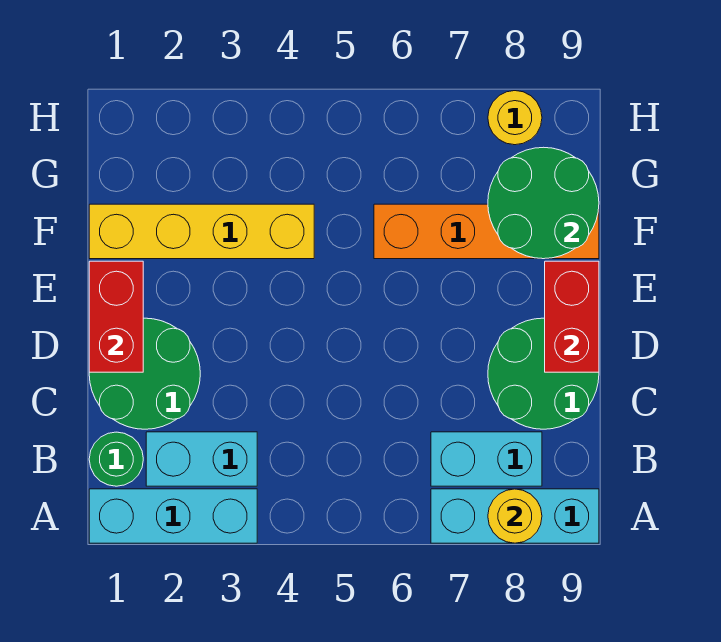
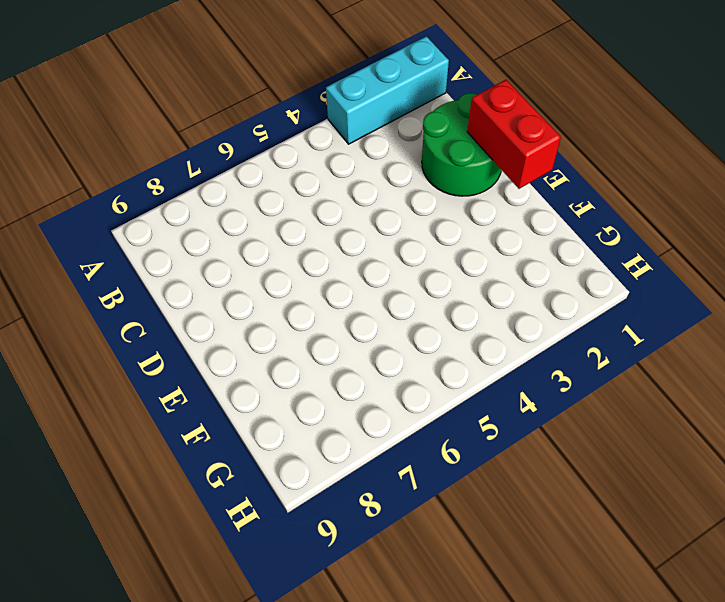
none -> cyan brick A7:A9 level 1
none -> green round brick B1 level 1
none -> cyan brick B2:B3 level 1

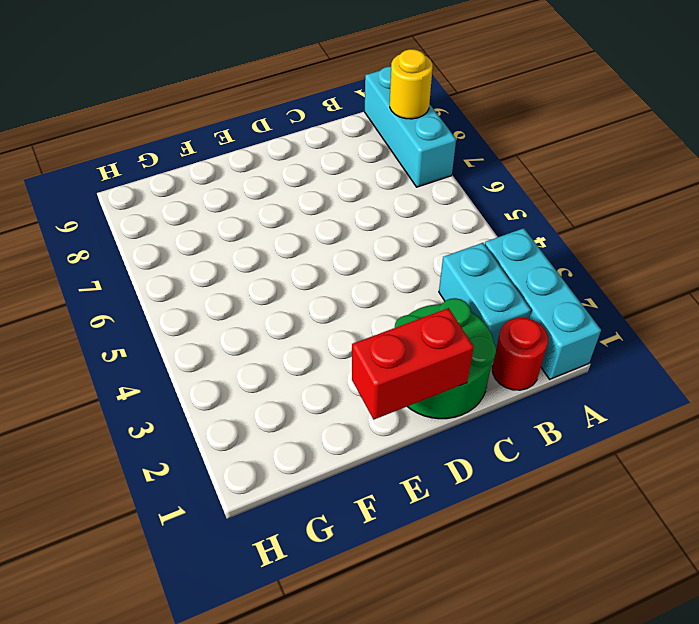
red round brick B1 level 1 -> green round brick B1 level 1
none -> cyan brick B7:B8 level 1
none -> green round brick C8:D9 level 1
none -> yellow brick F1:F4 level 1

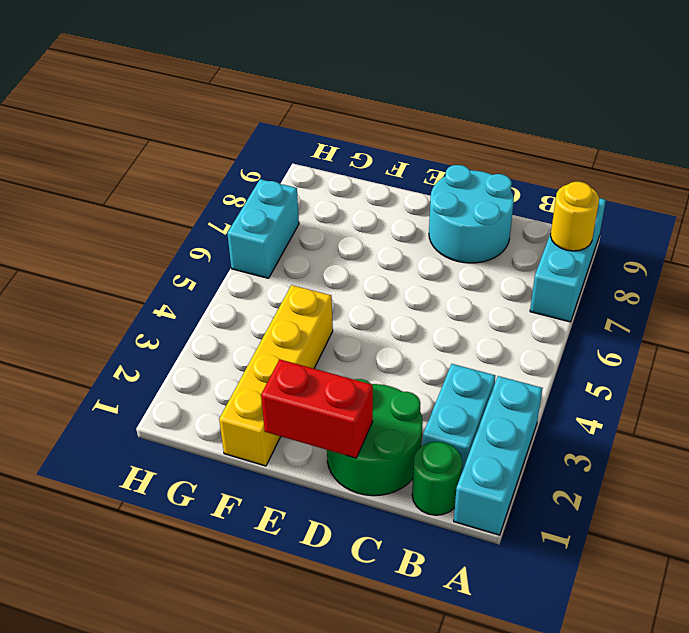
cyan round brick C8:D9 level 1 -> green round brick C8:D9 level 1
cyan brick H6:H7 level 1 -> cyan brick B7:B8 level 1
none -> orange brick F6:F9 level 1
none -> yellow round brick H8 level 1
none -> red brick D9:E9 level 2

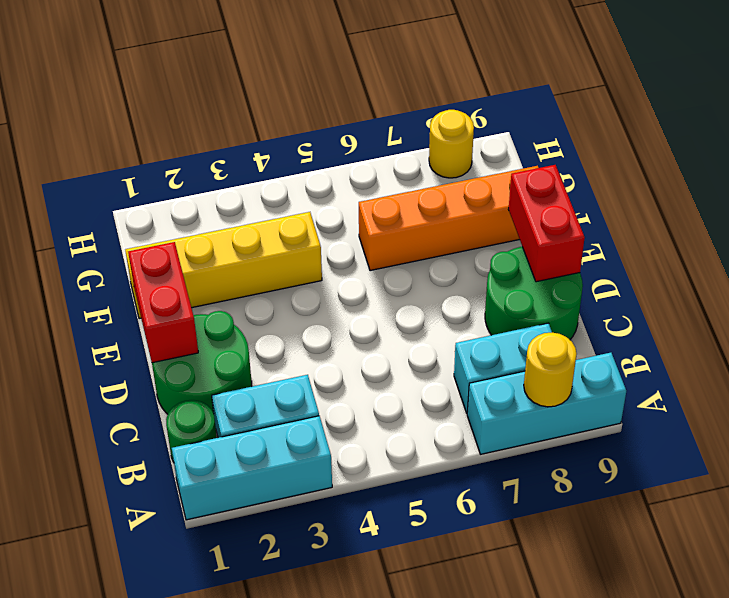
none -> green round brick F8:G9 level 2

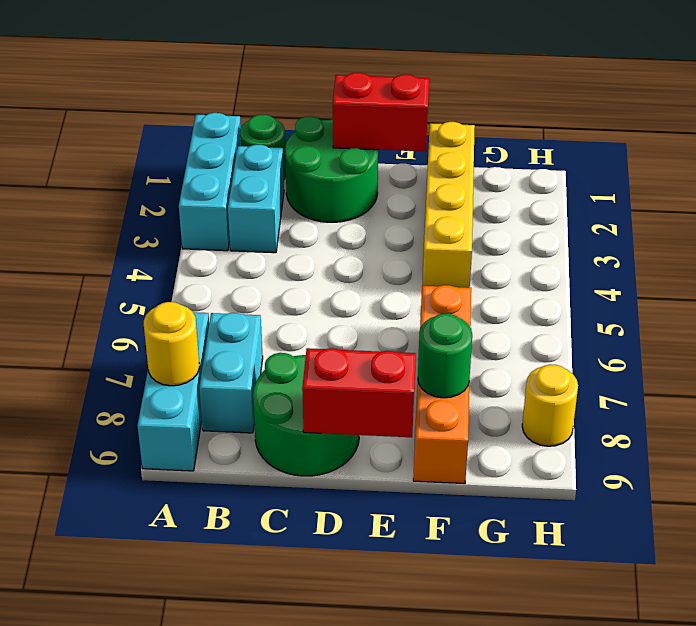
green round brick F8 level 2 -> green round brick F8:G9 level 2

